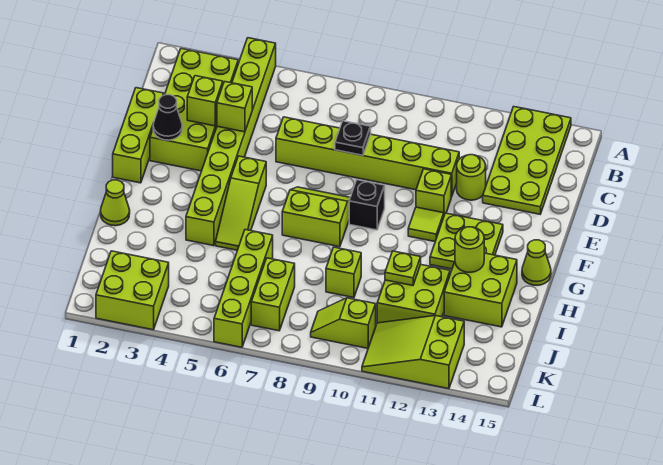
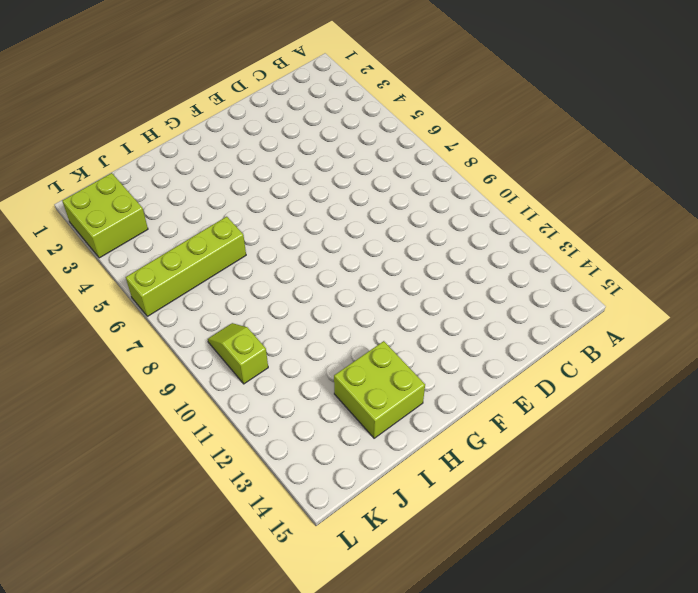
none -> lime brick A4:H4 level 1
none -> lime plate A13:D14 level 1
none -> lime brick B2:E3 level 1

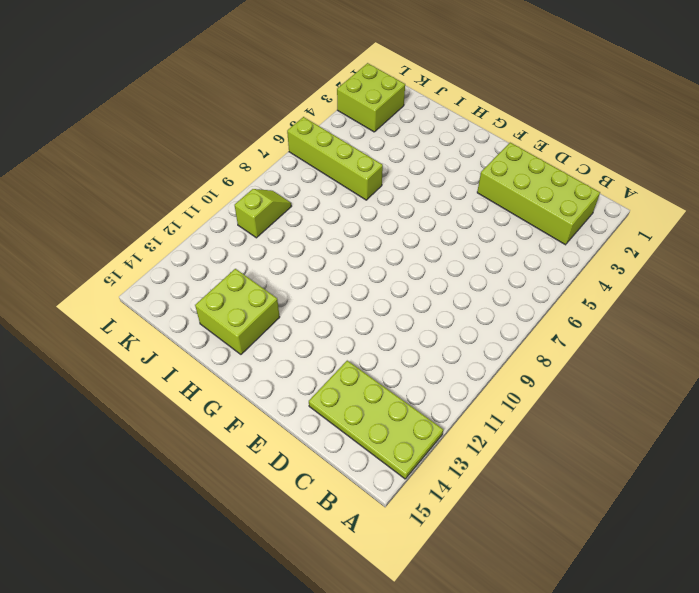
none -> lime brick A4:H4 level 1
none -> lime brick D1:F1 level 1
none -> lime brick D6:D11 level 1

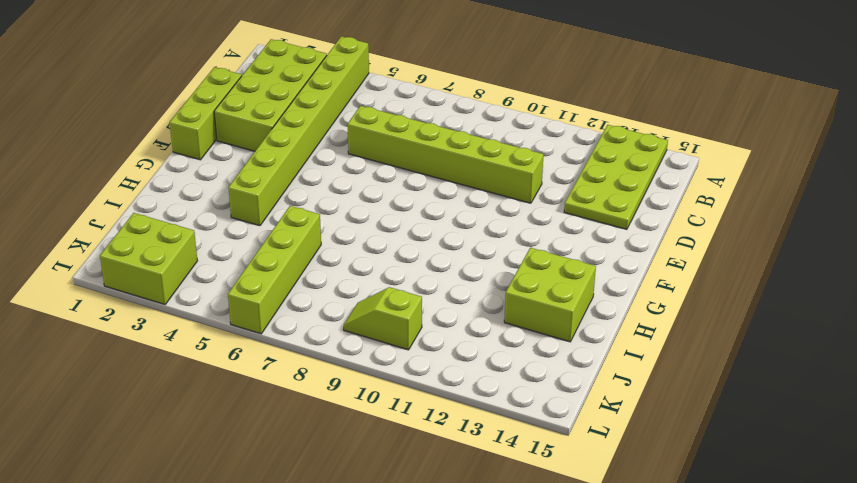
none -> lime round brick D12 level 1
none -> lime brick E11 level 1
none -> lime slope F5:H5 level 1 top F

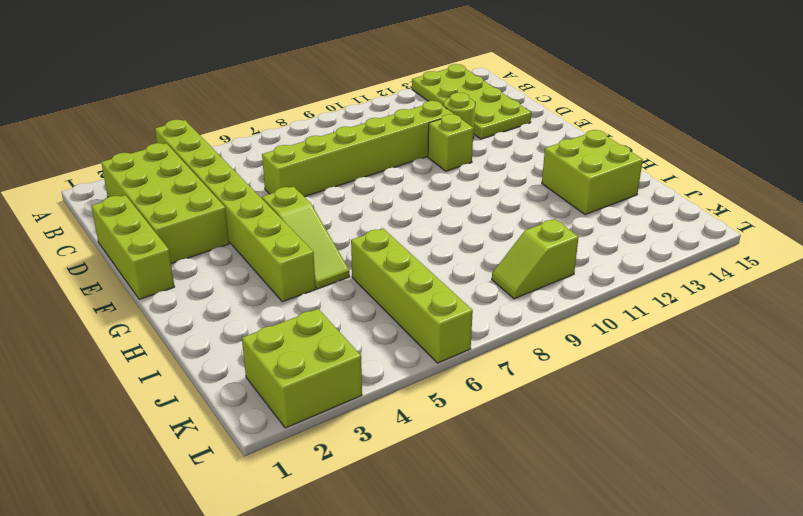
none -> lime slope F7:G8 level 1 top G
none -> black brick F9 level 1
none -> lime tile F11 level 1

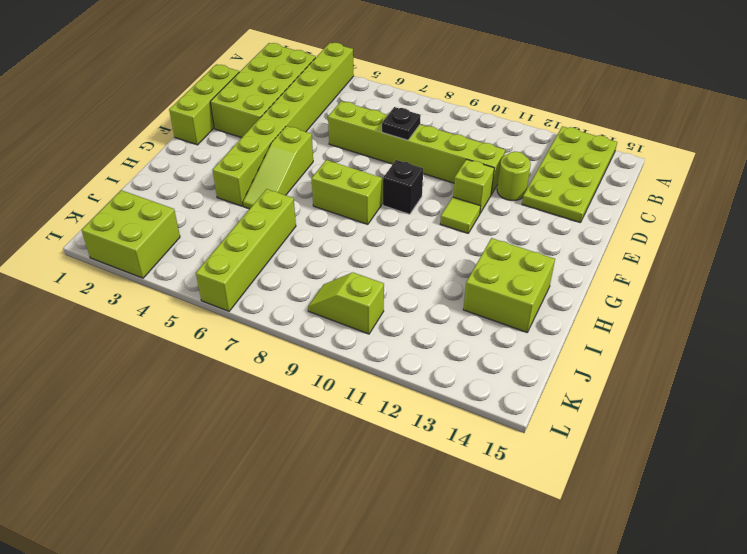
none -> lime plate F12:G13 level 1
none -> lime cone G15 level 1
none -> lime cone H1 level 1

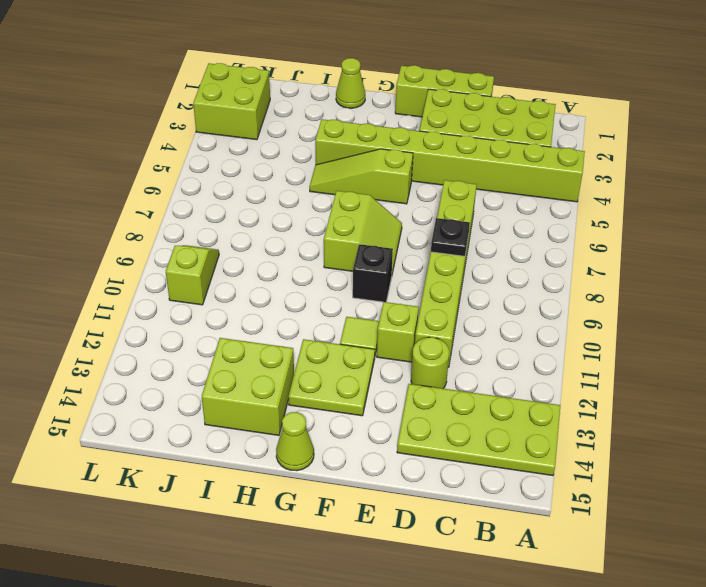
none -> lime brick I6:L6 level 1
none -> lime brick I9 level 1
none -> lime brick I11:J12 level 1

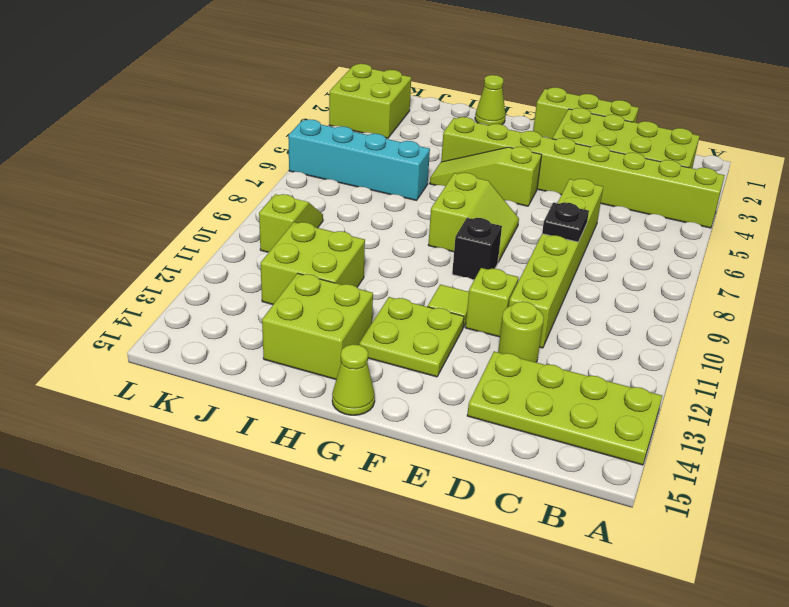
cyan brick I6:L6 level 1 -> lime brick I6:L6 level 1
none -> lime brick I9 level 1
none -> lime brick J7:K7 level 1
none -> lime slope K11:L13 level 1 top 13

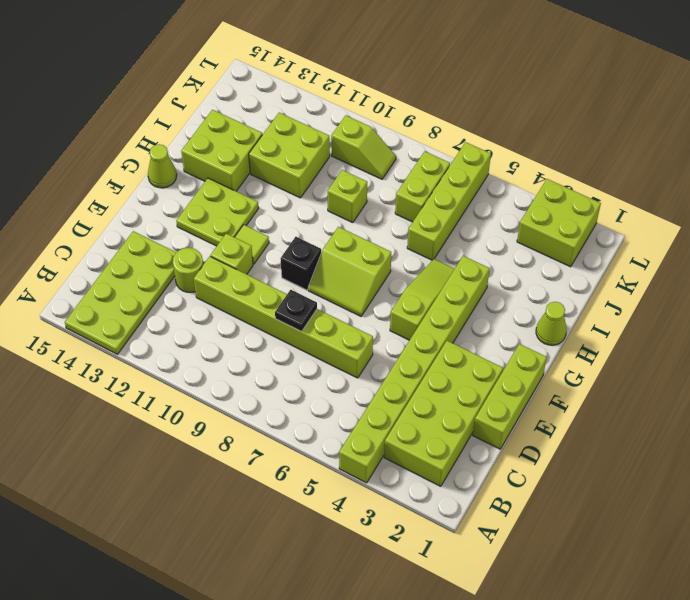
none -> lime slope K11:L13 level 1 top 13
none -> lime brick D3 level 2
none -> lime brick D4 level 2

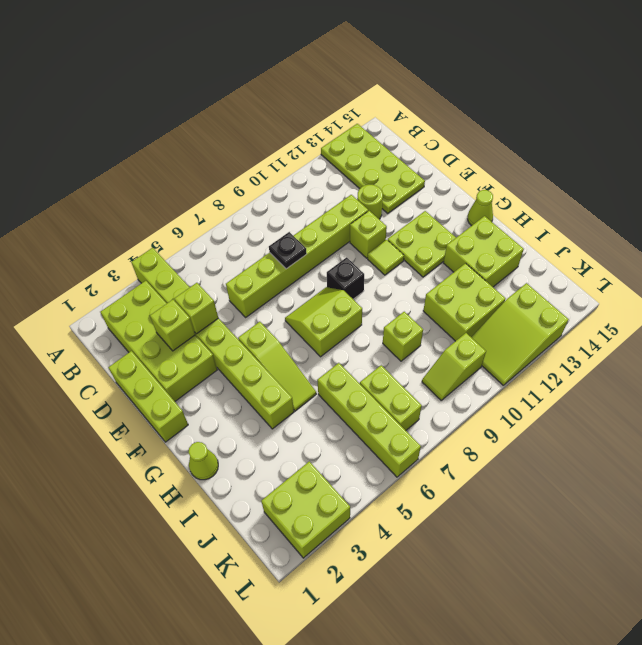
none -> black cone E2 level 2
none -> lime round brick H13 level 2
none -> lime plate I11 level 2

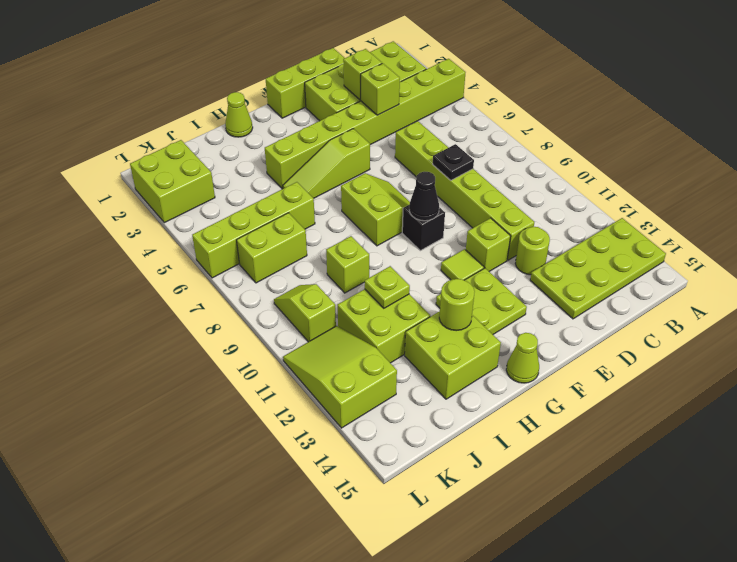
black cone F9 level 2 -> black cone E2 level 2

